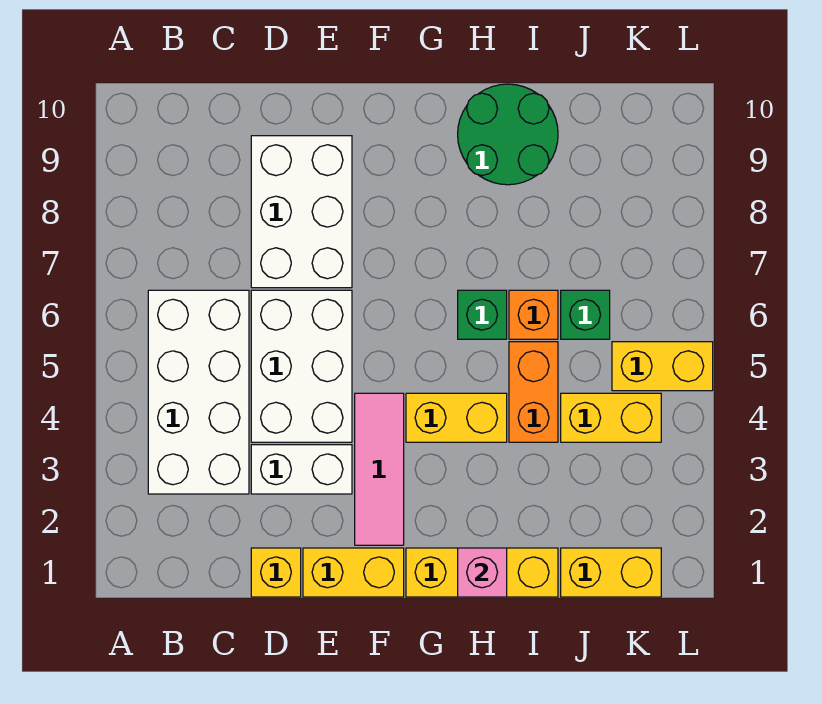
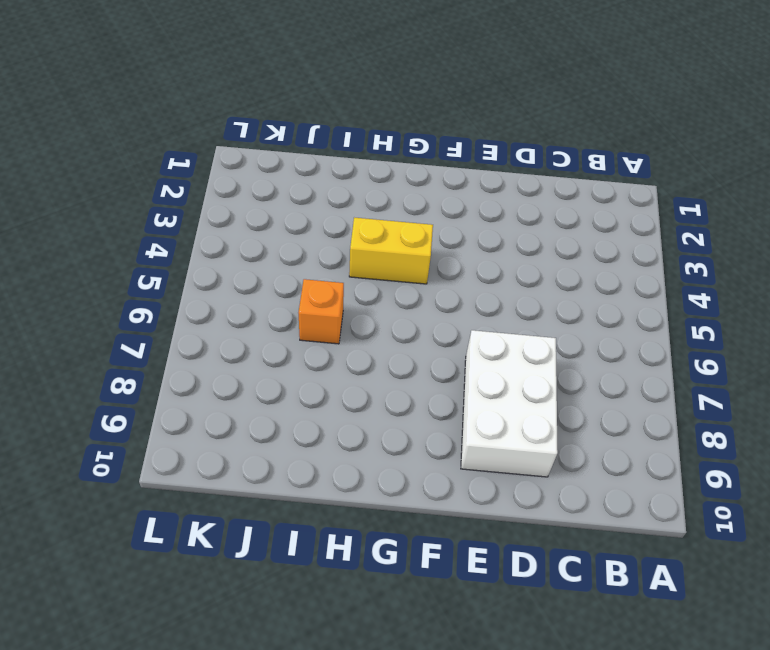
none -> white brick B3:C6 level 1
none -> yellow brick D1 level 1
none -> white brick D3:E3 level 1

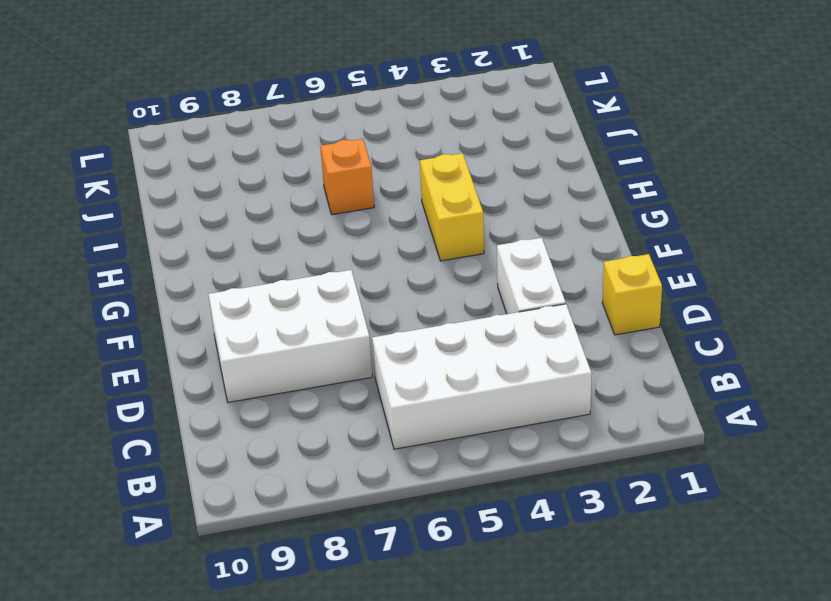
none -> white brick D4:E6 level 1
none -> yellow brick E1:F1 level 1
none -> pink tile F2:F4 level 1

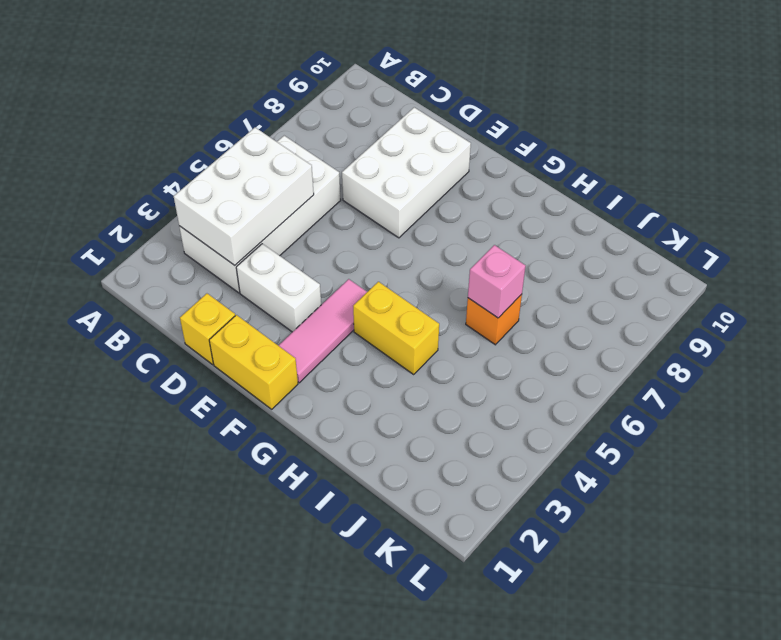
white brick B3:C5 level 2 -> white brick D4:E6 level 1
pink brick I6 level 2 -> pink brick H1 level 2
none -> yellow brick G1:I1 level 1
none -> green brick H6 level 1
none -> green round brick H9:I10 level 1

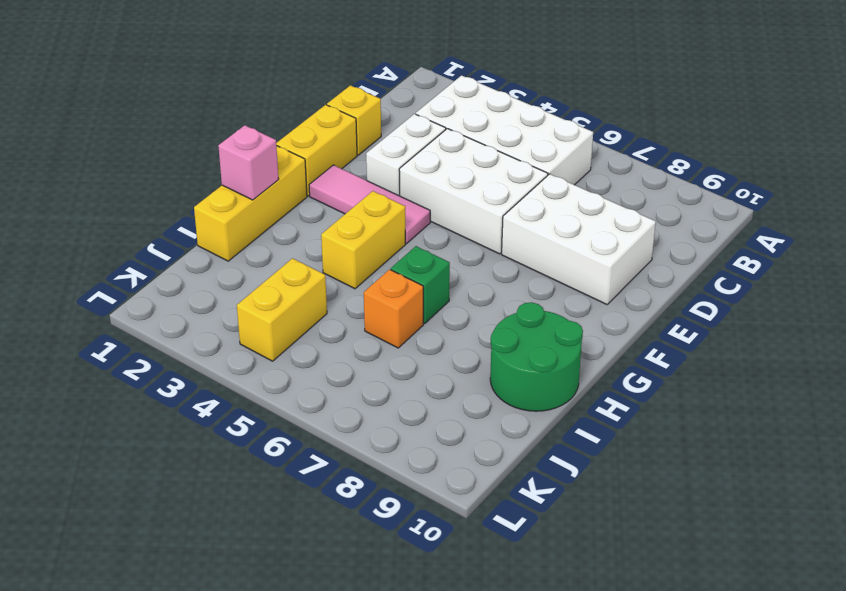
none -> orange brick I4:I5 level 1
none -> yellow brick J1:K1 level 1
none -> green brick J6 level 1

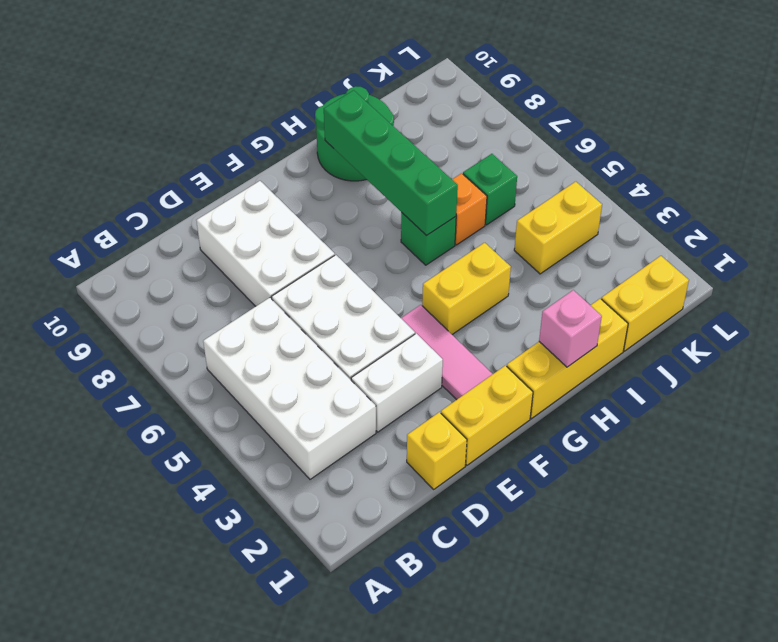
green brick H6:H9 level 2 -> none
none -> orange brick I4:I5 level 1
none -> yellow brick K5:L5 level 1

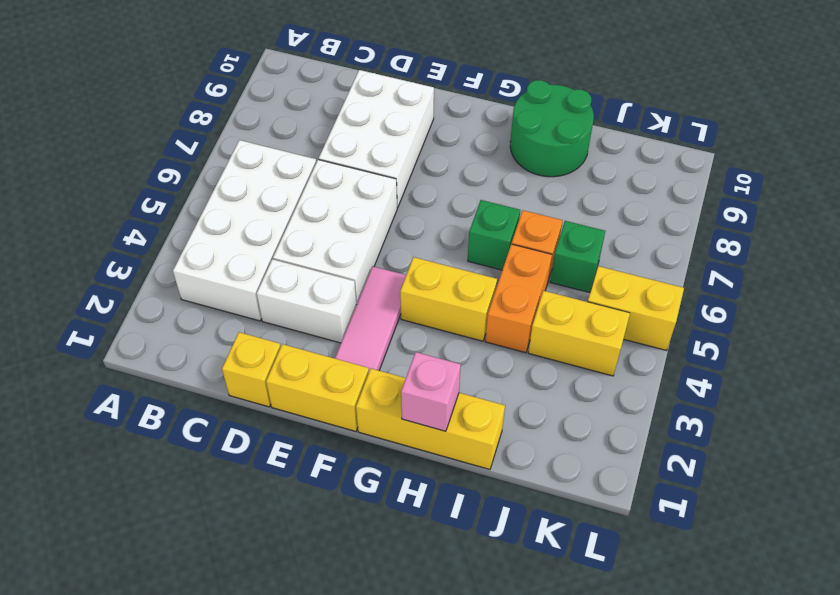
none -> yellow brick J1:K1 level 1

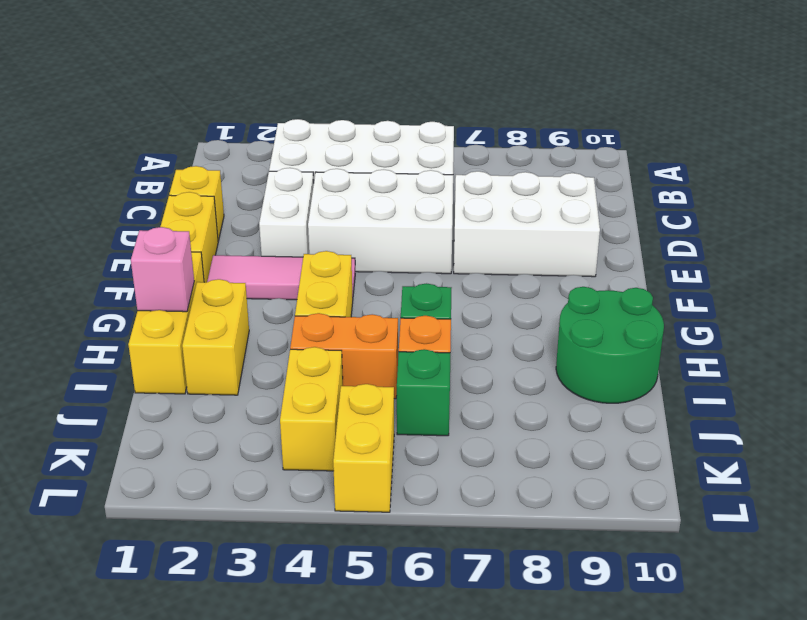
yellow brick H2:I2 level 1 -> yellow brick J1:K1 level 1

